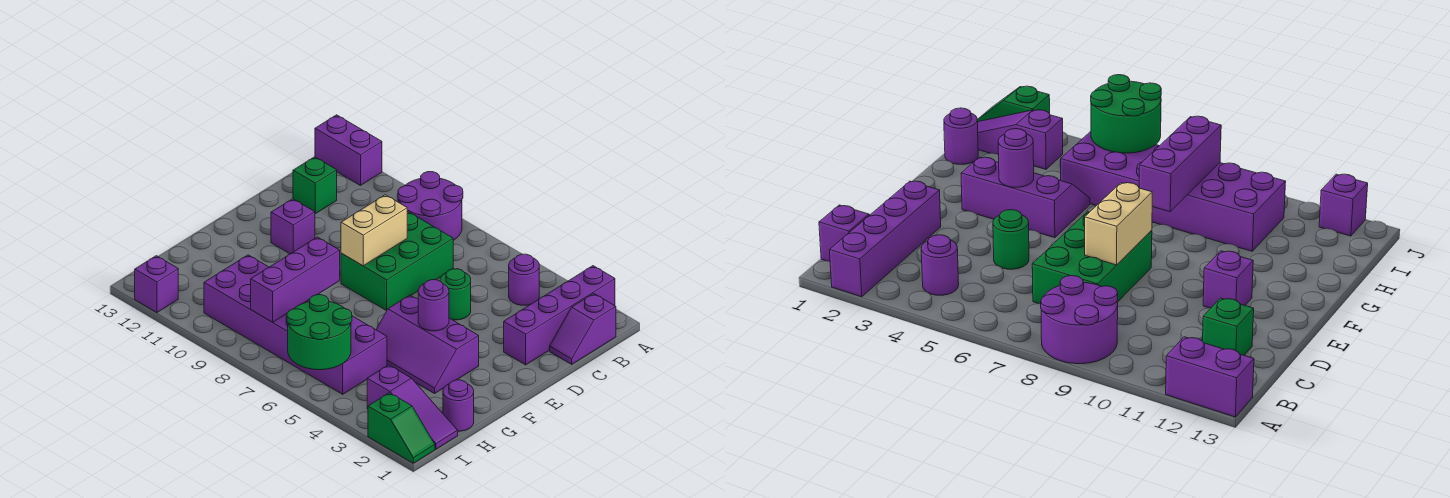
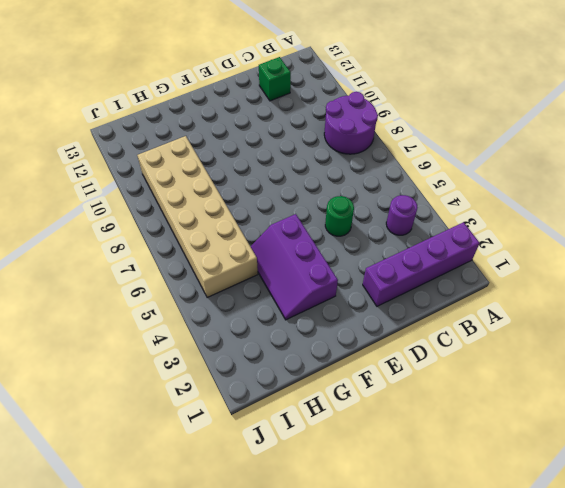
tan brick H5:I10 level 1 -> purple brick H5:I10 level 1
none -> purple brick A12:A13 level 1
none -> purple slope B1:C1 level 1 top B
none -> green brick C7:E8 level 1

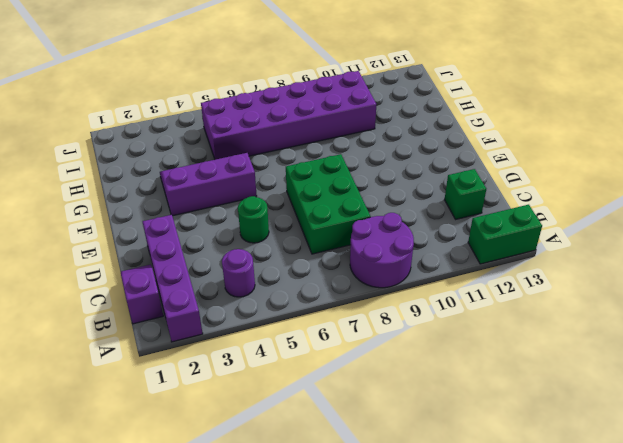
green brick A12:A13 level 1 -> purple brick A12:A13 level 1
none -> purple brick E11 level 1
none -> purple round brick H1 level 1
none -> purple slope I1:I3 level 1 top 3

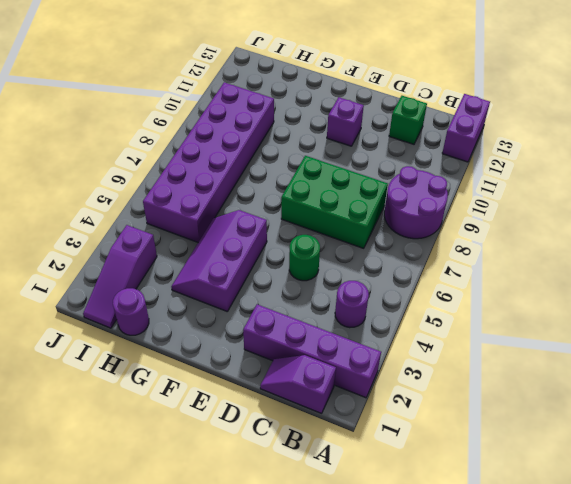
none -> green slope J1:J2 level 1 top 2
none -> purple brick J12 level 1
none -> tan brick D8:E8 level 2

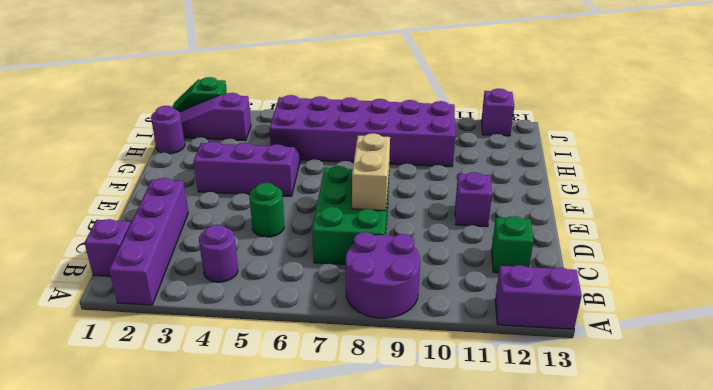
none -> purple round brick F4 level 2
none -> purple brick G8:I8 level 2
none -> green round brick I5:J6 level 2

